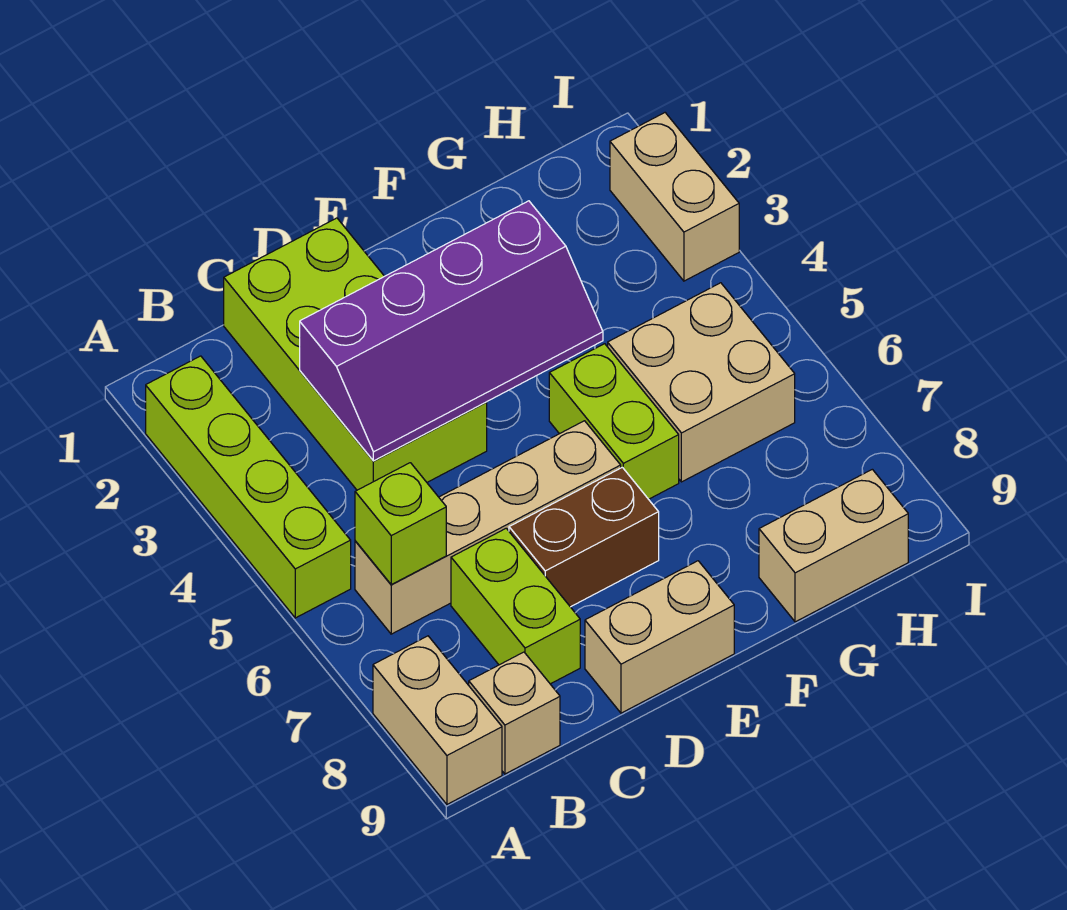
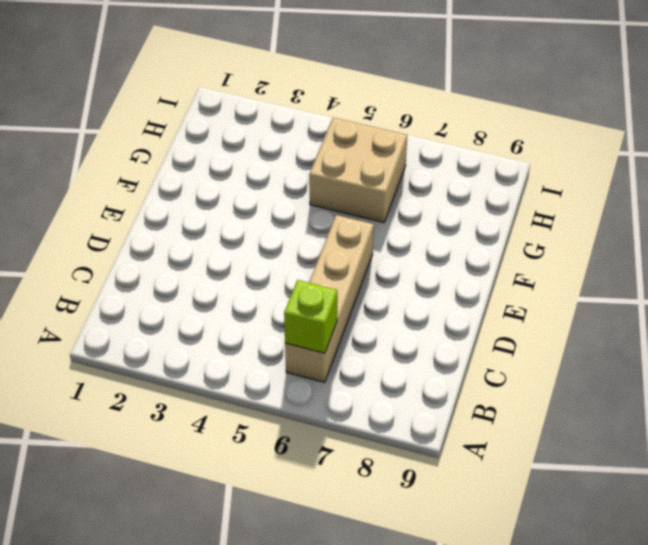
none -> lime brick A2:A5 level 1
none -> tan brick A8:A9 level 1
none -> tan brick B9 level 1

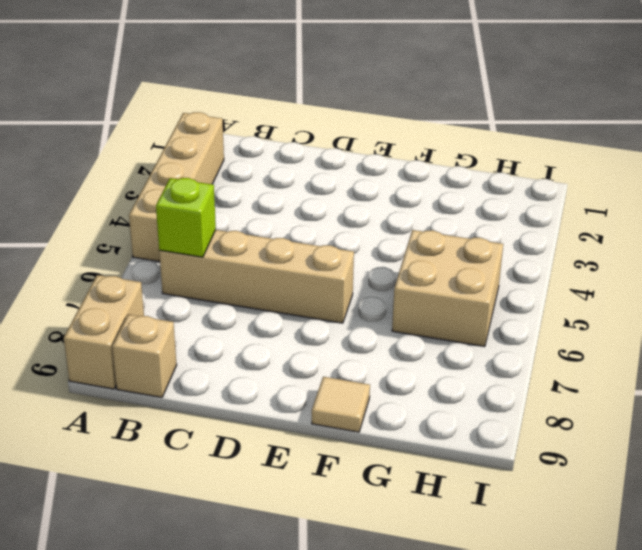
tan brick A2:A5 level 1 -> lime brick A2:A5 level 1
tan tile F9 level 1 -> none
none -> lime brick C1:D4 level 1
none -> lime brick C7:C8 level 1
none -> brown brick D7:E7 level 1

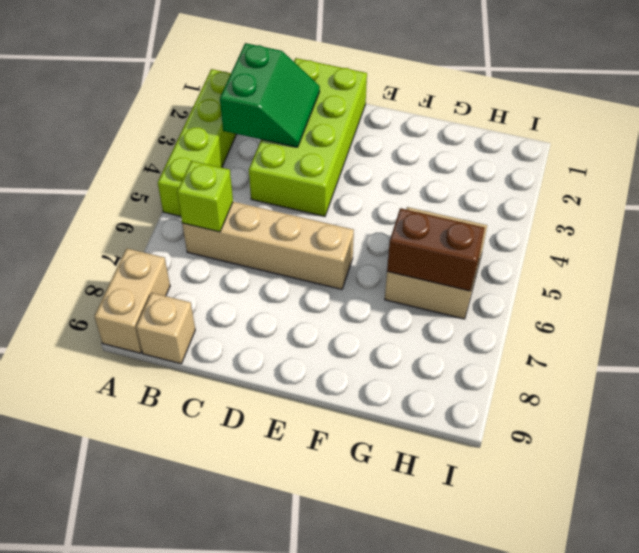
green slope B2:C3 level 2 top B -> purple slope C3:F4 level 2 top 3
brown brick G6:H6 level 2 -> brown brick D7:E7 level 1
none -> lime brick C7:C8 level 1
none -> tan brick D9:E9 level 1
none -> lime brick F5:F6 level 1

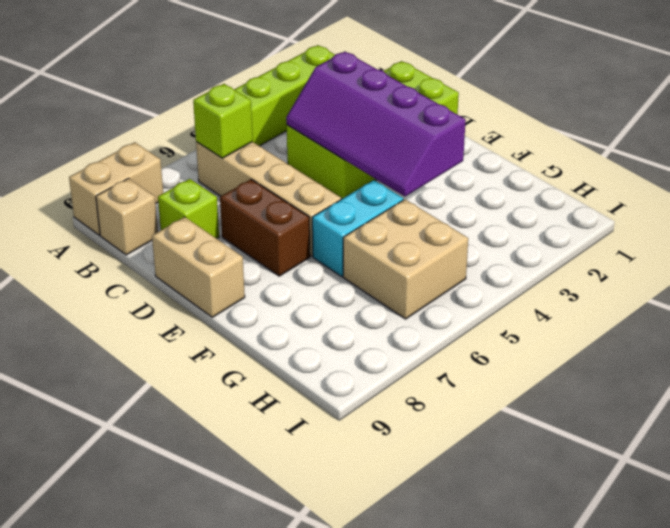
lime brick C8 level 1 -> lime brick C7:C8 level 1
cyan brick F5:F6 level 1 -> lime brick F5:F6 level 1
none -> tan brick G9:H9 level 1
none -> tan brick I2:I3 level 1

